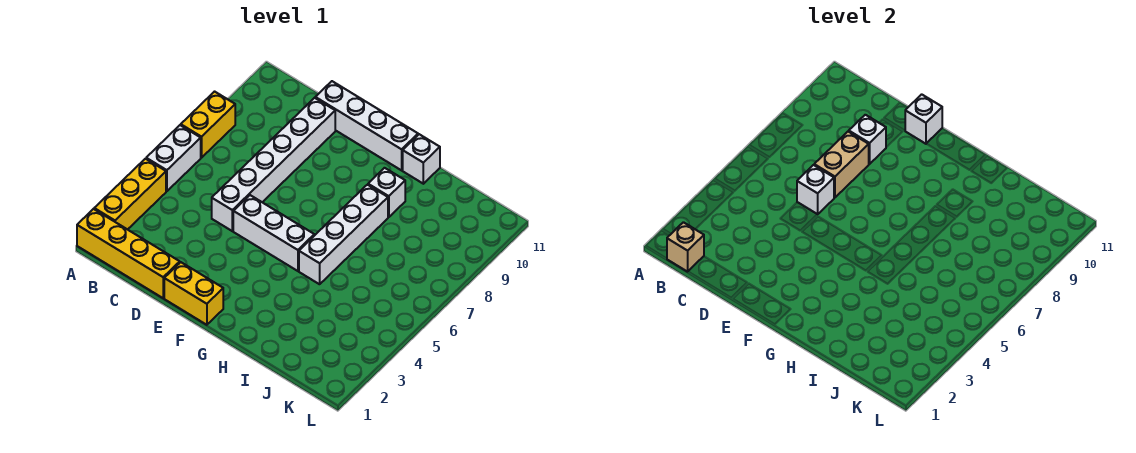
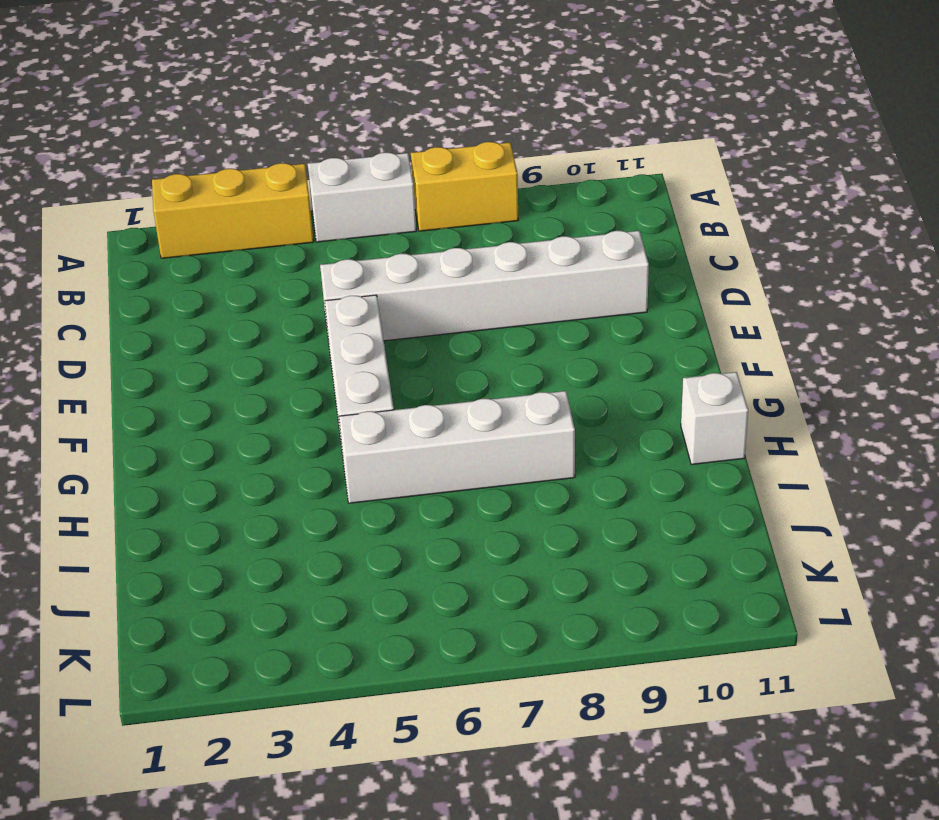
none -> yellow brick A1:D1 level 1
none -> white brick D11:G11 level 1
none -> yellow brick E1:F1 level 1

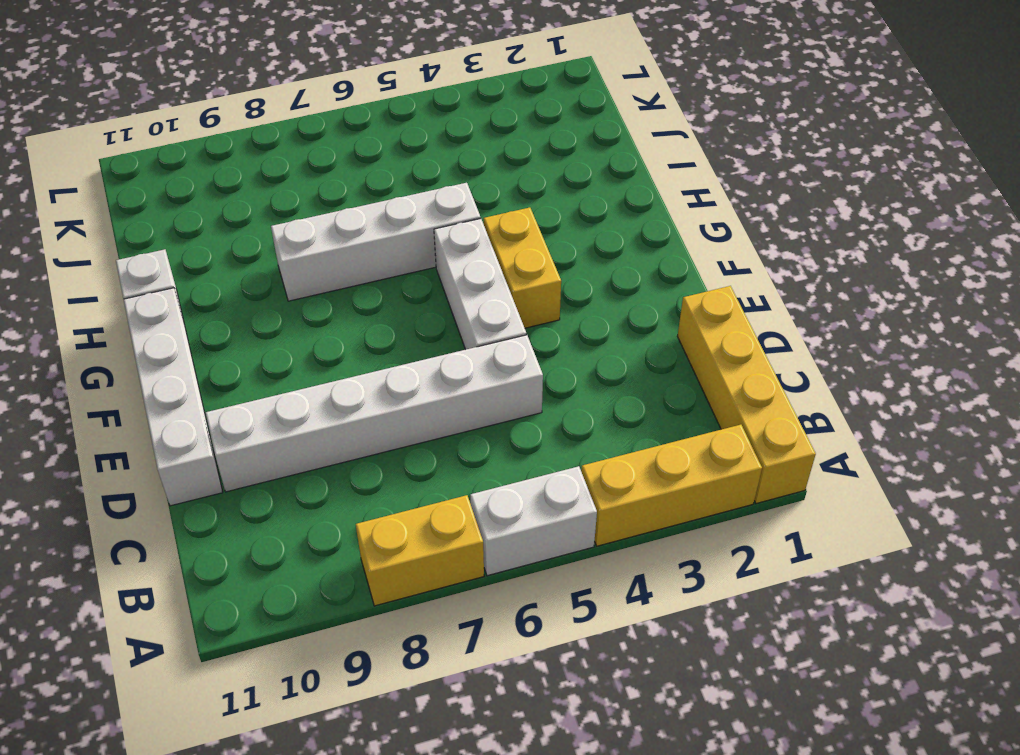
yellow brick F4:G4 level 1 -> yellow brick E1:F1 level 1
none -> white brick H9 level 1
none -> tan brick B1 level 2
none -> white brick D6 level 2

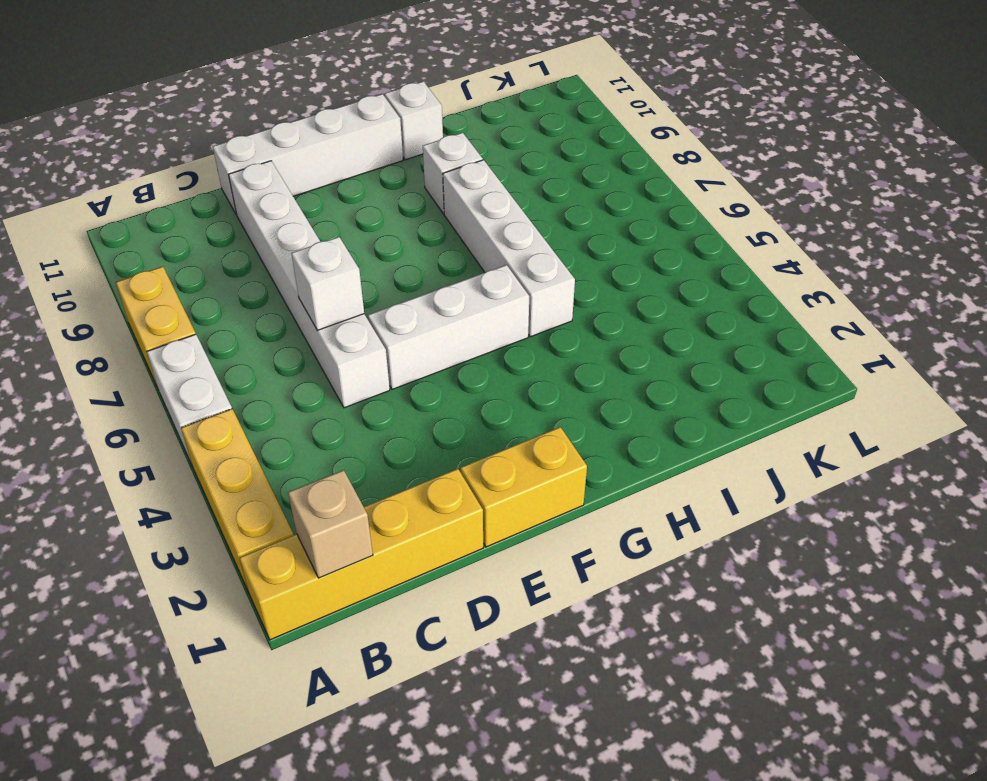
none -> tan brick D7:D8 level 2
none -> white brick D9 level 2
none -> white brick E11 level 2

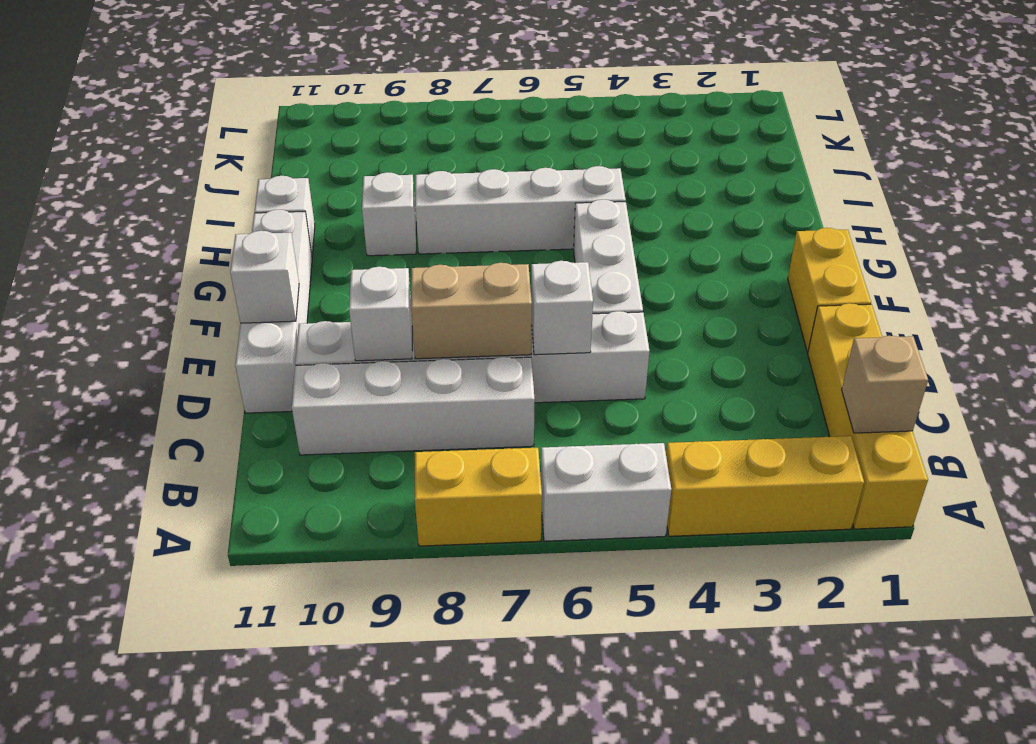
white brick C7:C10 level 1 -> none

